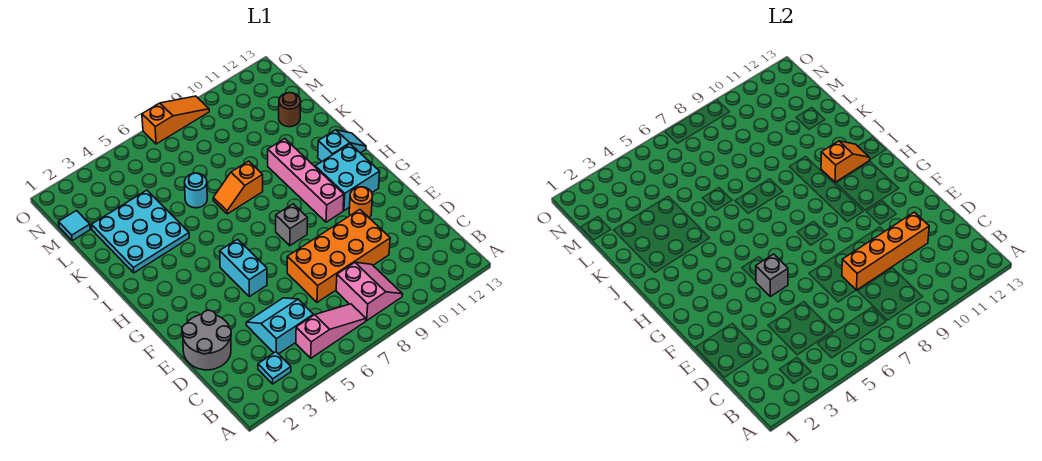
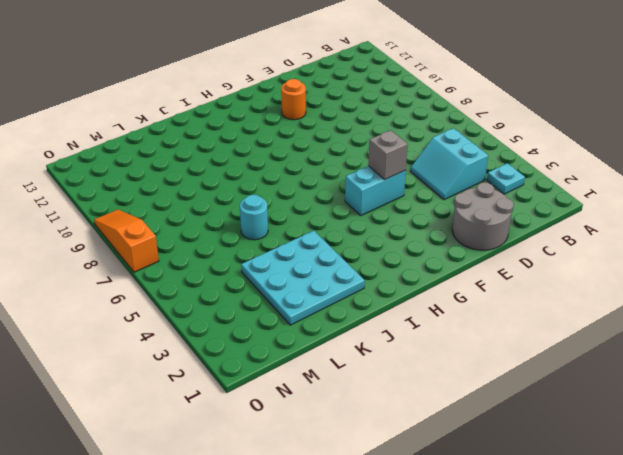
none -> pink slope B5:B7 level 1 top 5
none -> pink slope B8:C9 level 1 top 8
none -> orange brick D7:E10 level 1

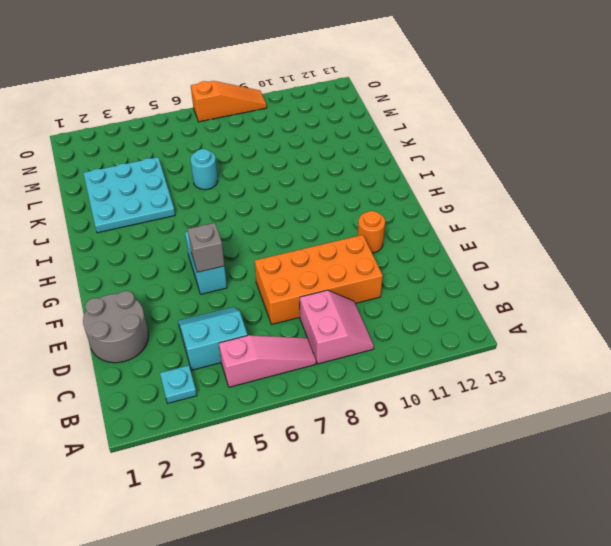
none -> grey brick G8 level 1
none -> pink brick G10:J10 level 1
none -> cyan brick G11:H12 level 1

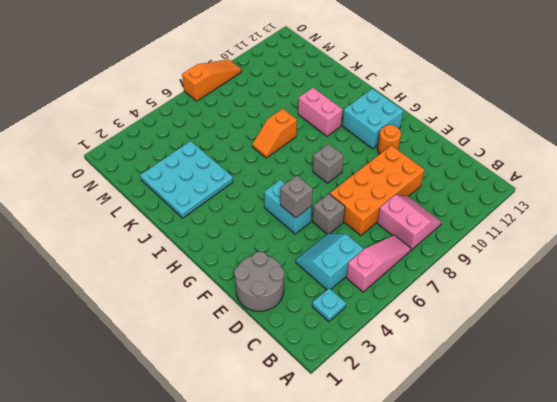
grey brick E6 level 1 -> none
pink brick I10:J10 level 1 -> pink brick G10:J10 level 1
none -> cyan slope I12:I13 level 1 top 12
none -> cyan round brick K6 level 1
none -> brown round brick L12 level 1

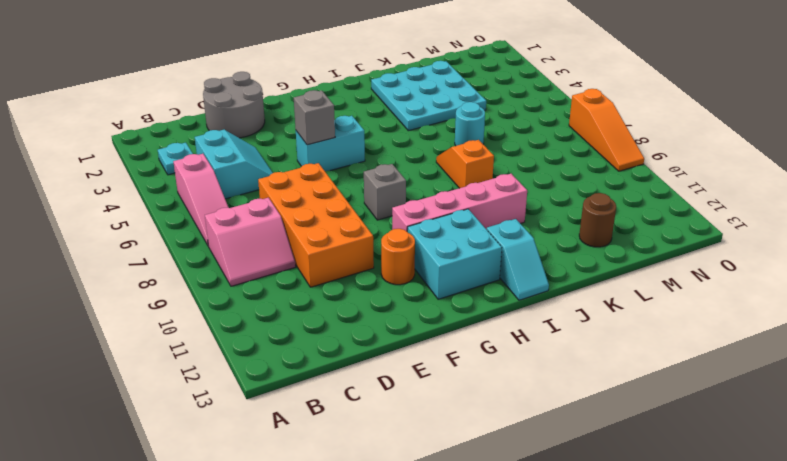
none -> cyan tile M1 level 1
none -> orange brick D8:D11 level 2
none -> orange slope I11:I12 level 2 top 11

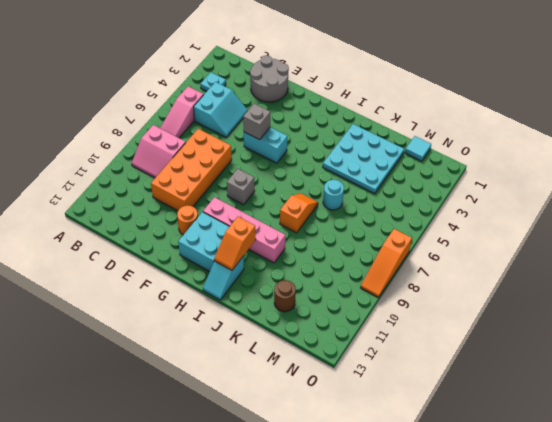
none -> orange brick D8:D11 level 2

